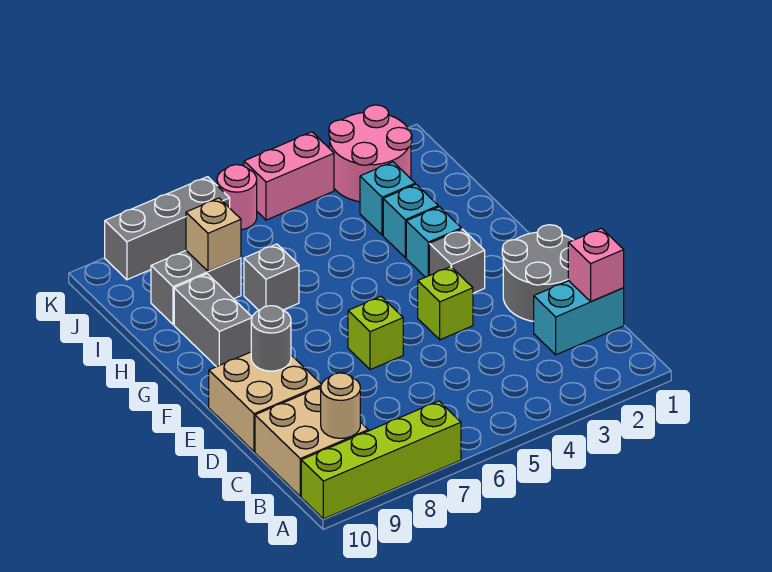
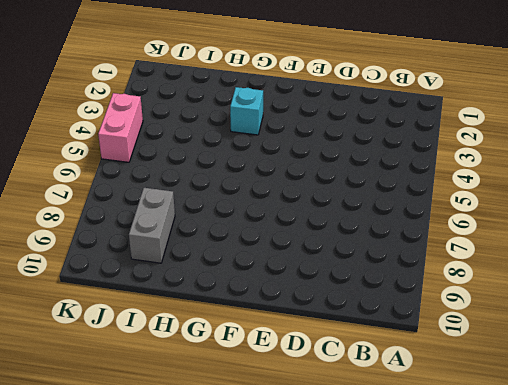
none -> lime brick A7:A10 level 1
none -> tan brick B9:C10 level 1
none -> cyan brick C1:C2 level 1

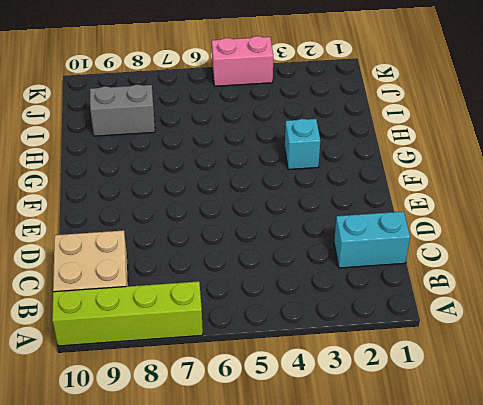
none -> grey round brick D1:E2 level 1
none -> tan brick D9:E10 level 1
none -> lime brick E4 level 1

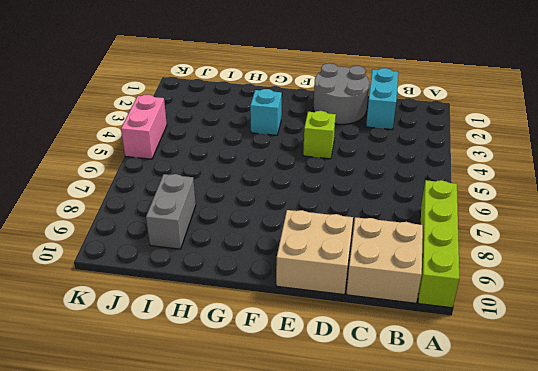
none -> lime brick E6 level 1
none -> grey brick F3 level 1
none -> grey brick G9:H9 level 1

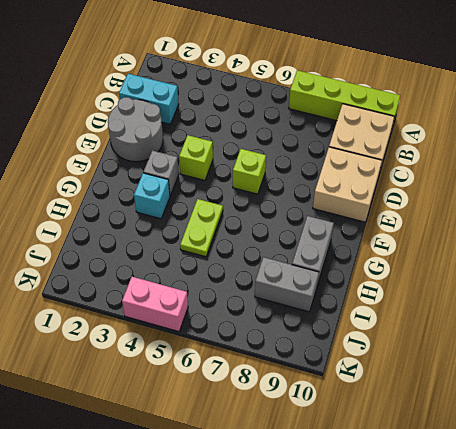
lime plate G5:H5 level 1 -> none
none -> cyan brick H3 level 1
none -> grey brick H7 level 1
none -> cyan brick I3 level 1

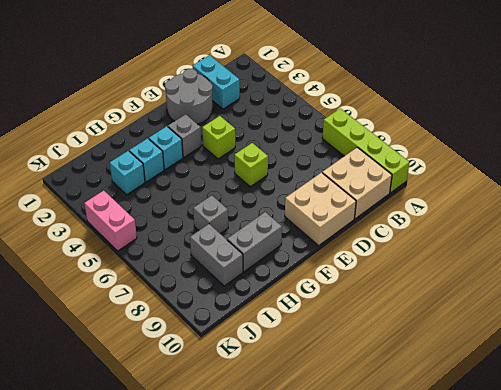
none -> pink round brick J2:K3 level 1
none -> pink round brick K6 level 1
none -> grey brick K7:K9 level 1

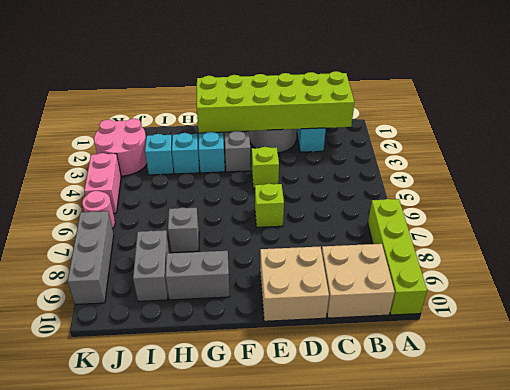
lime brick B1:G2 level 2 -> pink brick C1 level 2
none -> tan round brick B9 level 2
none -> grey round brick E9 level 2
none -> tan brick I8 level 2

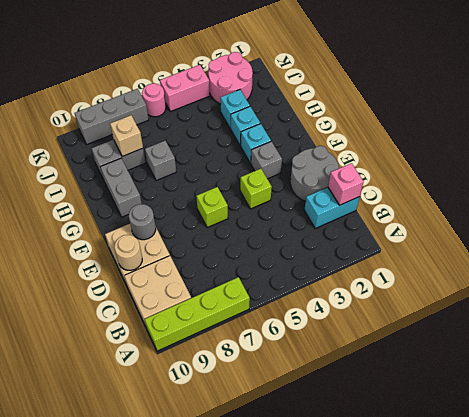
tan round brick D10 level 2 -> tan round brick B9 level 2

